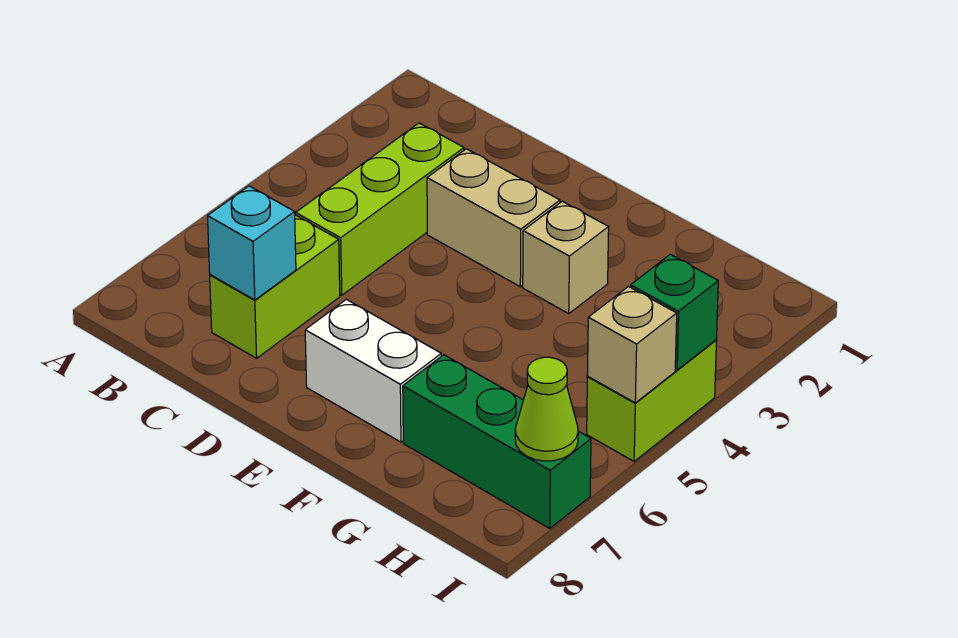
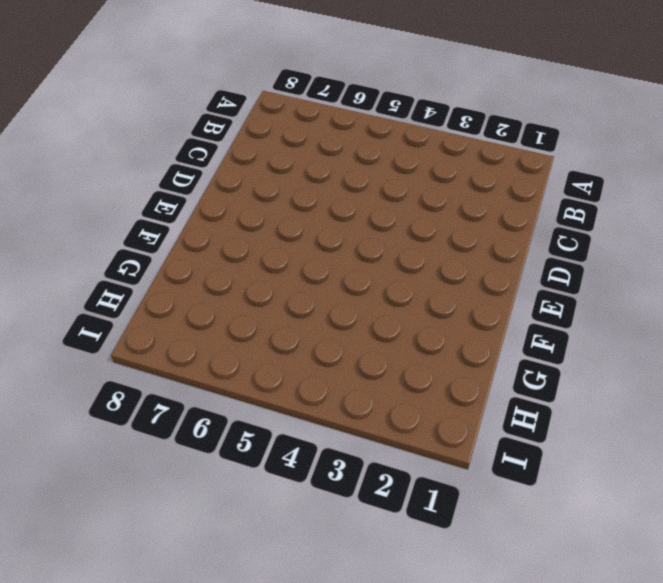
none -> lime brick C3:C5 level 1
none -> lime brick C6:C7 level 1

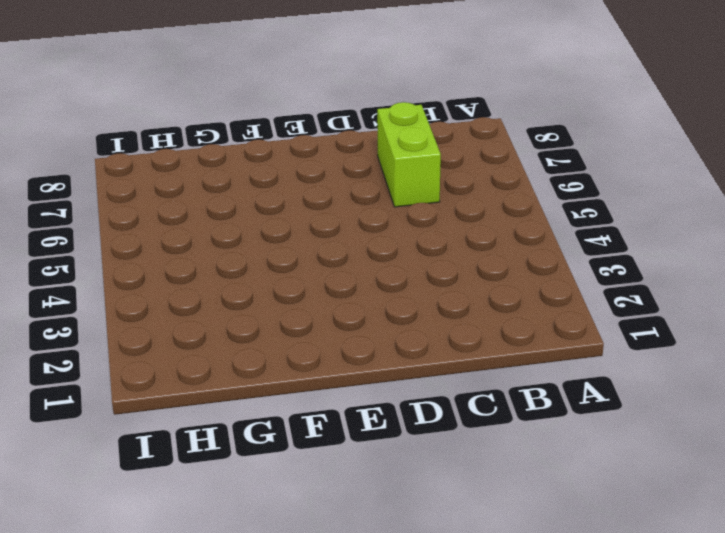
none -> lime brick C3:C5 level 1
none -> tan brick D3:E3 level 1

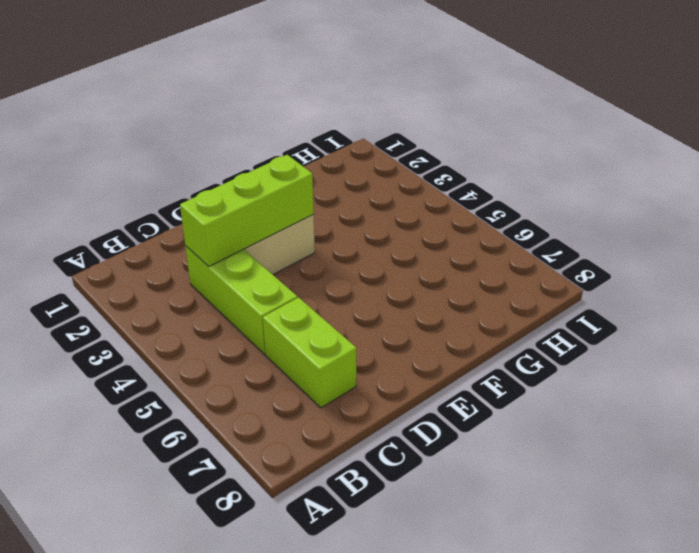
lime brick C3:E3 level 2 -> none
none -> white brick E7:F7 level 1
none -> tan brick F3 level 1

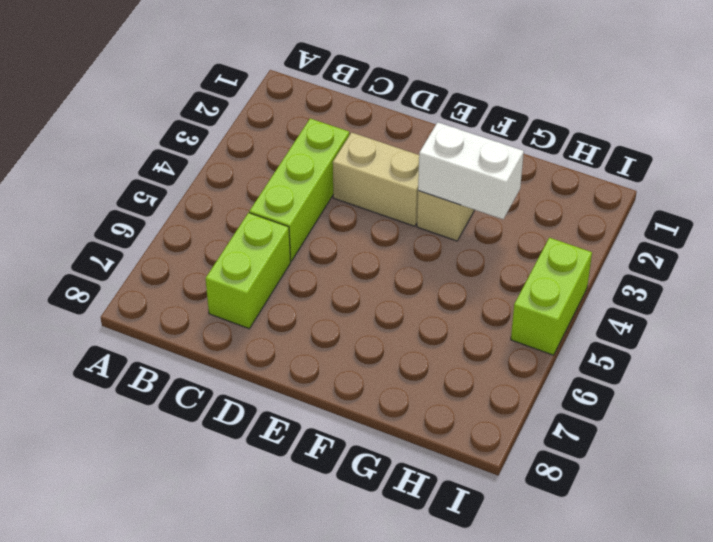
white brick F3:G3 level 2 -> white brick E7:F7 level 1
none -> green brick G7:I7 level 1
none -> cyan brick C7 level 2

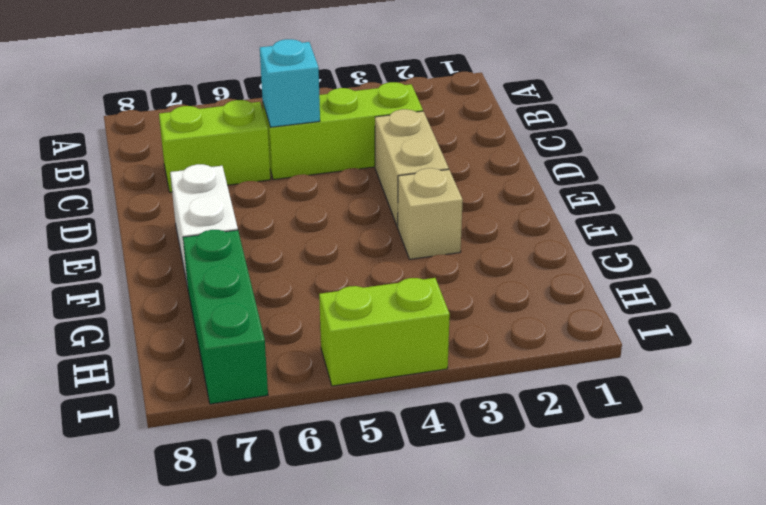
cyan brick C5 level 2 -> cyan brick C7 level 2
none -> green brick I4 level 2
none -> tan brick I5 level 2

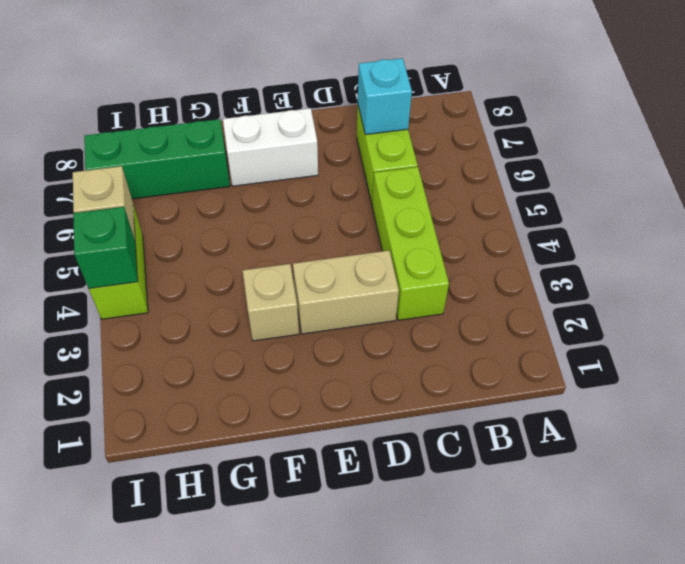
none -> lime cone I7 level 2

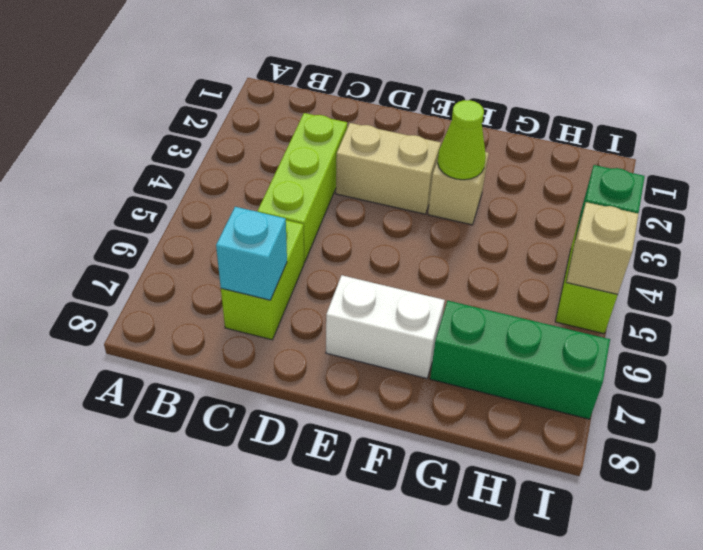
lime cone F3 level 2 -> lime cone I7 level 2

